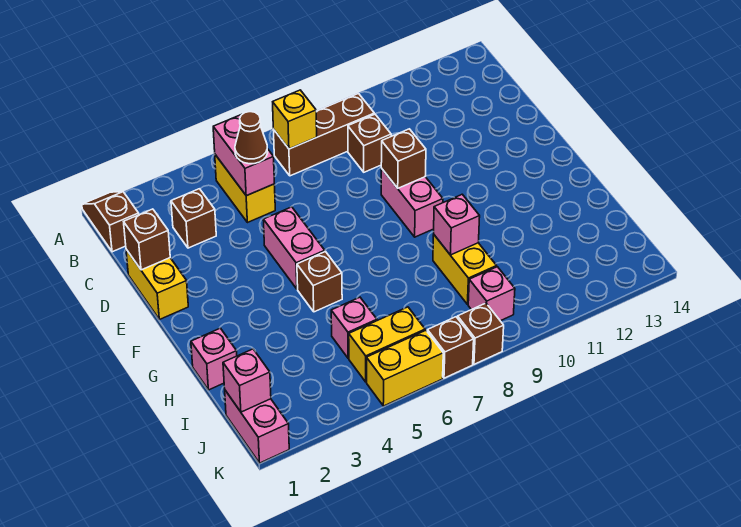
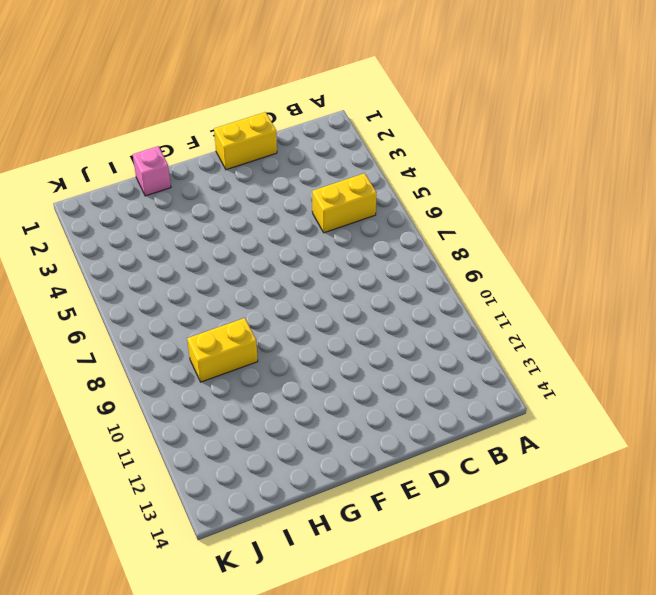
none -> brown slope A1:B1 level 1 top B
none -> brown brick B7:B9 level 1
none -> brown brick C3 level 1

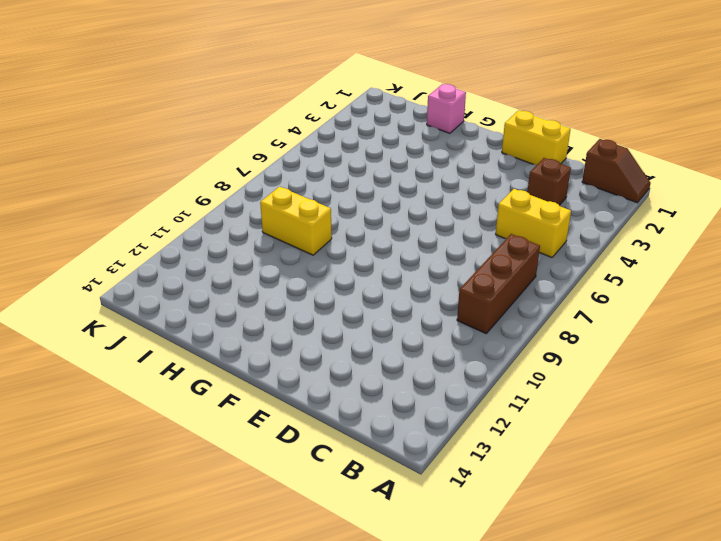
none -> brown brick C9 level 1
none -> pink brick E5:F5 level 1
none -> pink brick E9:F9 level 1

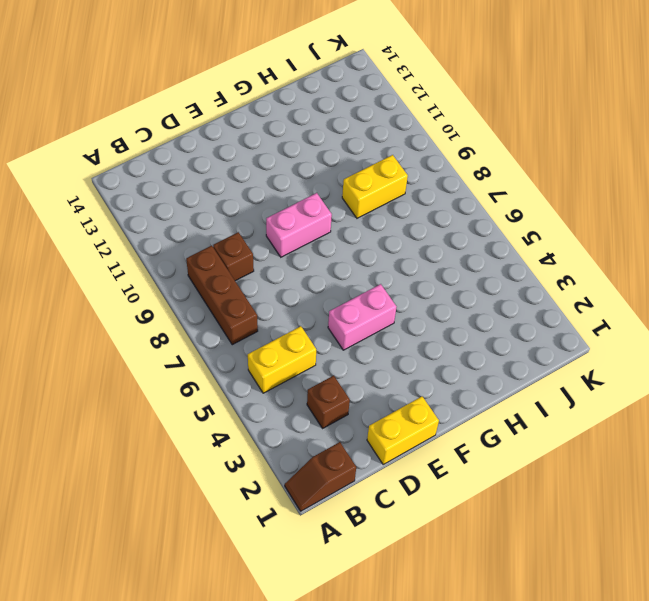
none -> brown brick G5 level 1
none -> pink brick H1 level 1
none -> pink brick I5 level 1

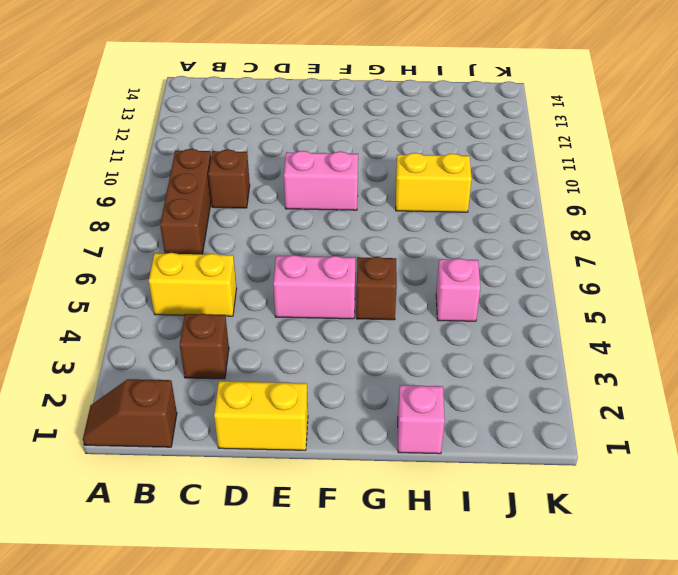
none -> pink brick J1:K1 level 1
none -> yellow brick J5:J6 level 1
none -> pink brick J9 level 1

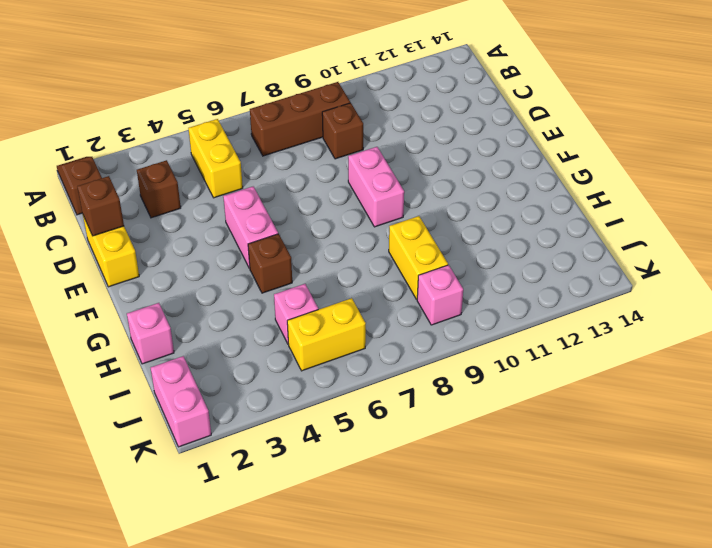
none -> yellow brick K5:K6 level 1
none -> brown brick K7 level 1
none -> brown brick K8 level 1

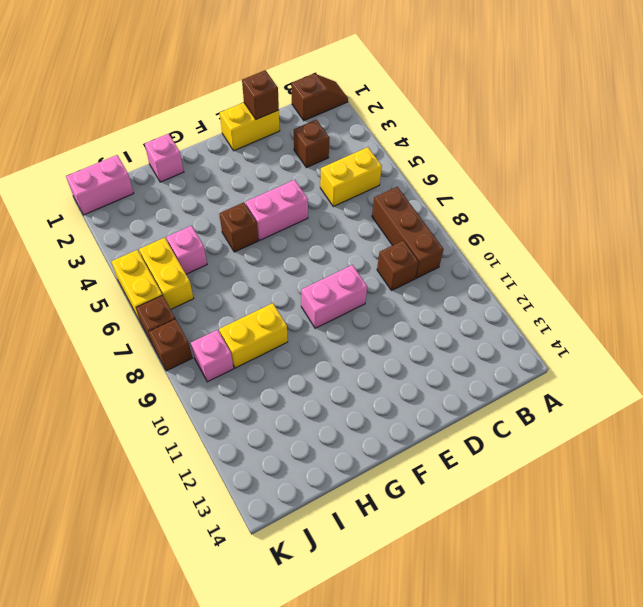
none -> pink brick B5:C5 level 2
none -> yellow brick B7 level 2
none -> brown brick E9 level 2

